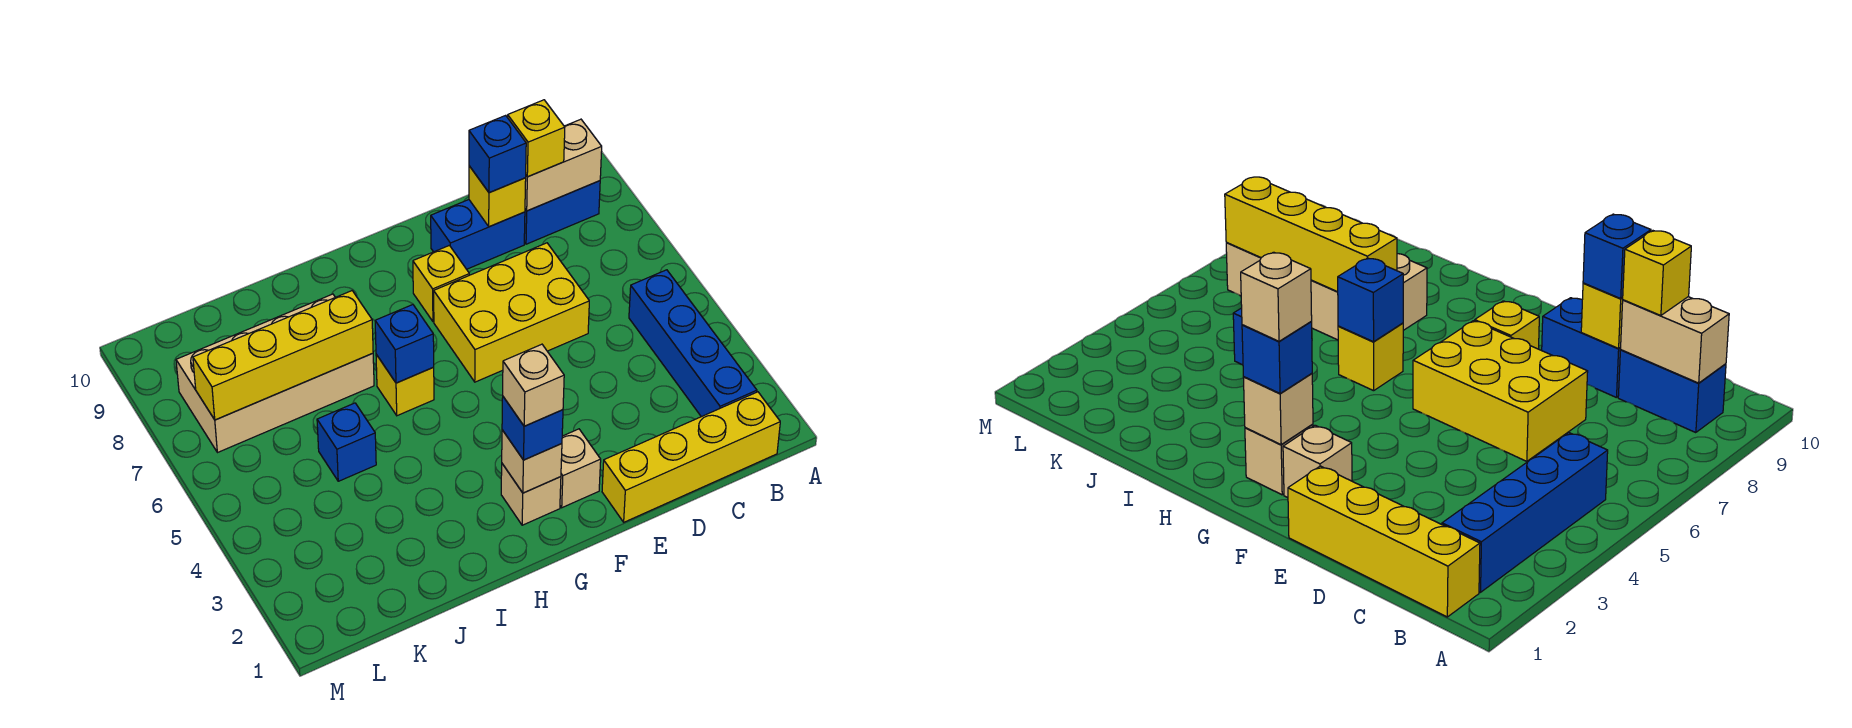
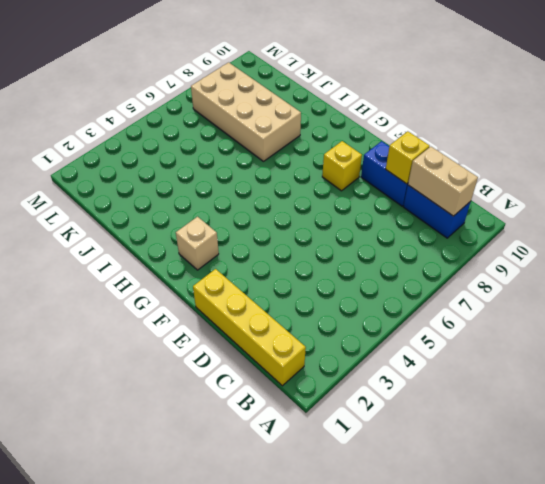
none -> blue brick B2:B5 level 1
none -> yellow brick D6:F7 level 1
none -> tan brick F2 level 1

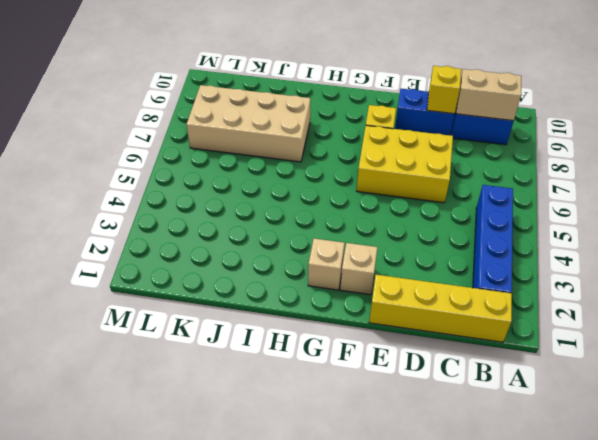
none -> yellow brick H6 level 1
none -> blue brick J5 level 1
none -> tan brick G2 level 2

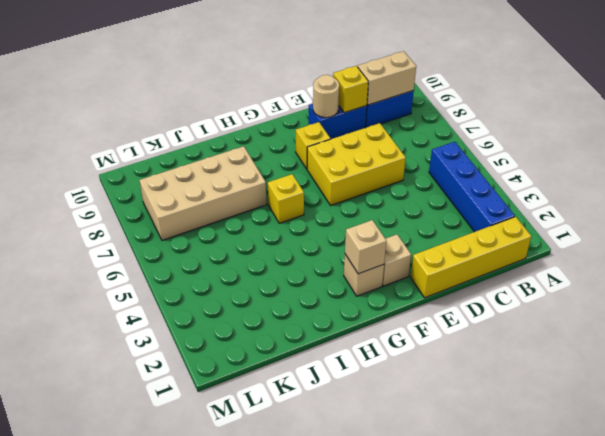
tan round brick E9 level 2 -> none
none -> blue brick J5 level 1
none -> blue brick H6 level 2
none -> yellow brick I7:L7 level 2

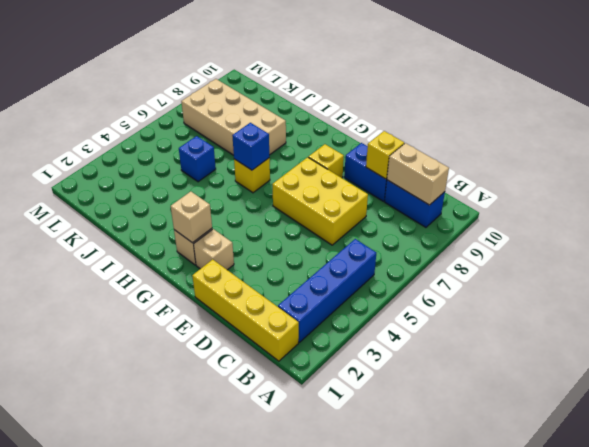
none -> yellow brick I7:L7 level 2
none -> yellow brick C9 level 3
none -> blue brick D9 level 3

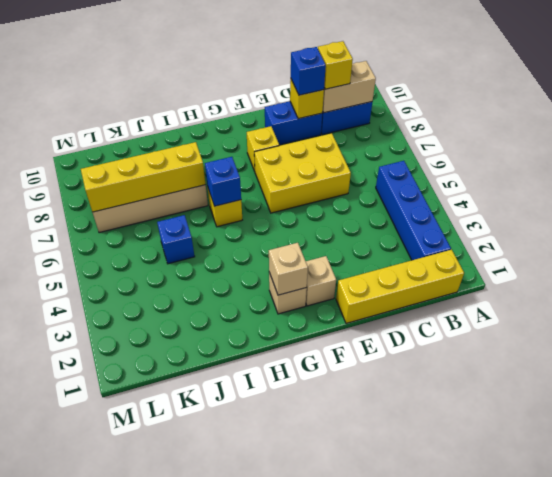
none -> blue brick G2 level 3
none -> tan brick G2 level 4

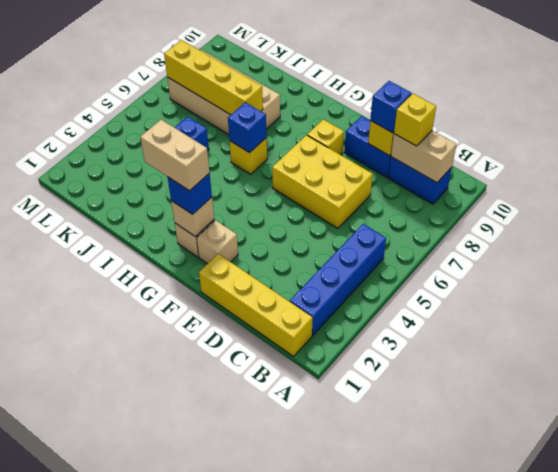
tan brick G2:H2 level 4 -> tan brick G2 level 4

